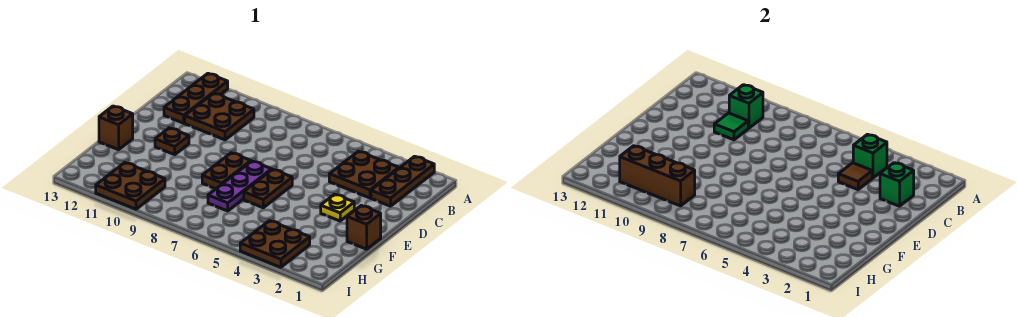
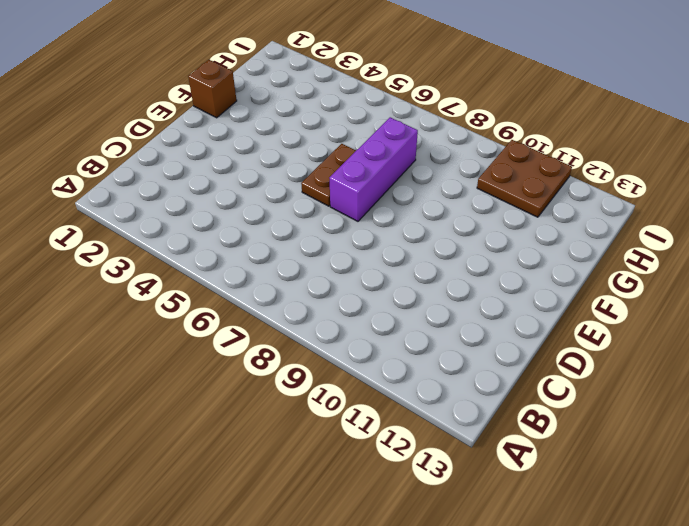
purple brick E7:G7 level 1 -> purple plate E7:G7 level 1
none -> brown plate A2:C2 level 1
none -> brown plate A12:C12 level 1
none -> brown plate B3:C4 level 1

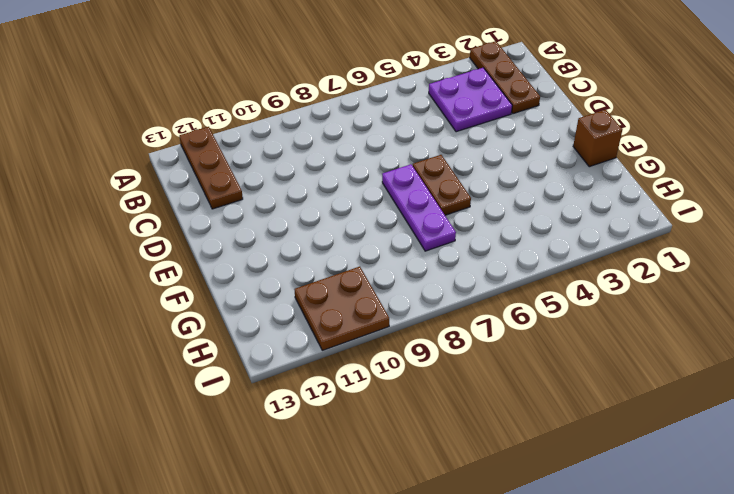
purple plate B3:C4 level 1 -> brown plate B3:C4 level 1
none -> brown plate B10:C11 level 1
none -> yellow plate E3 level 1
none -> brown plate E8:F8 level 1

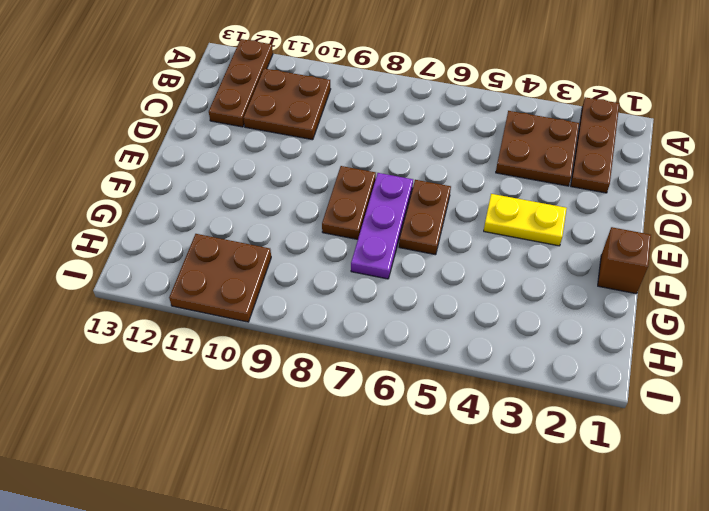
yellow plate E3:E4 level 1 -> yellow plate E3 level 1
none -> brown plate E11 level 1
none -> brown brick F13 level 1
none -> brown plate H3:I4 level 1

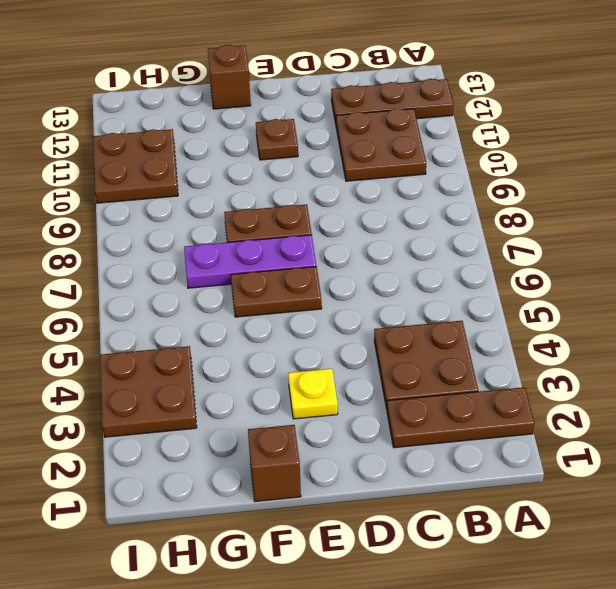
none -> green brick B4 level 2
none -> green brick B10 level 2
none -> green brick C2 level 2

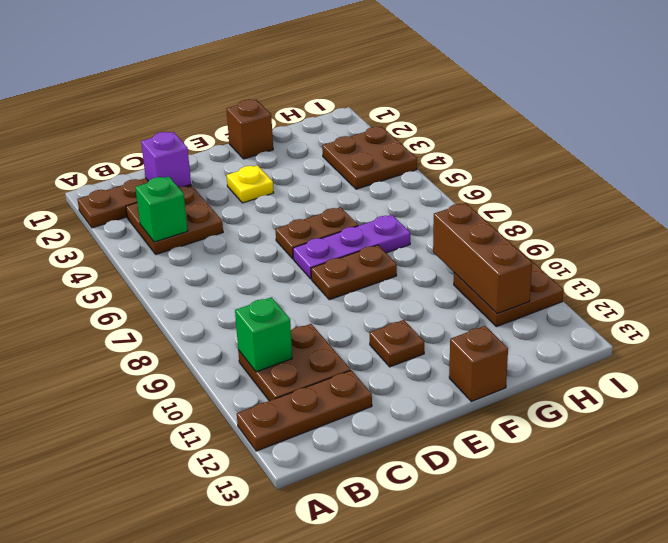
purple brick C2 level 2 -> green brick C2 level 2
none -> brown tile C4 level 2
none -> green tile C10 level 2

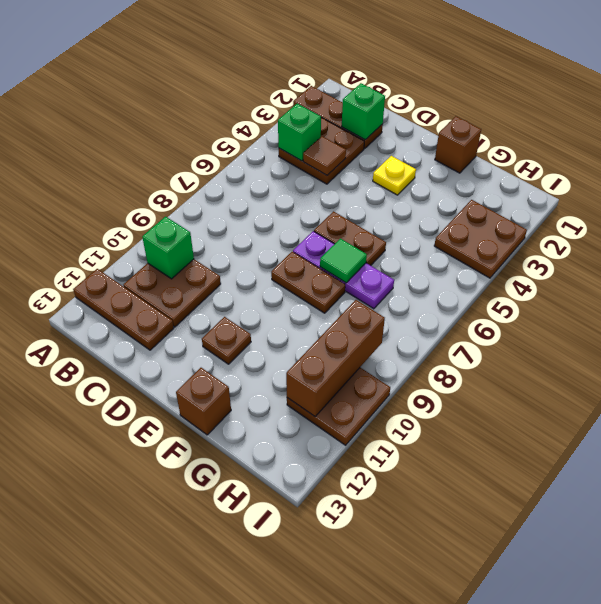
green tile F7 level 2 -> green tile C10 level 2

